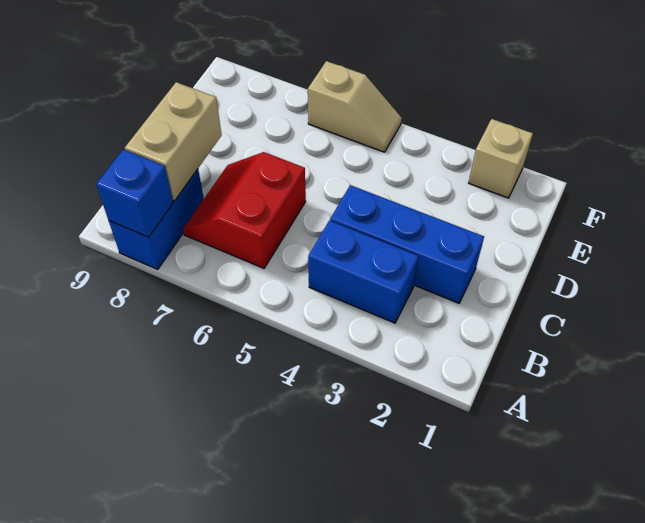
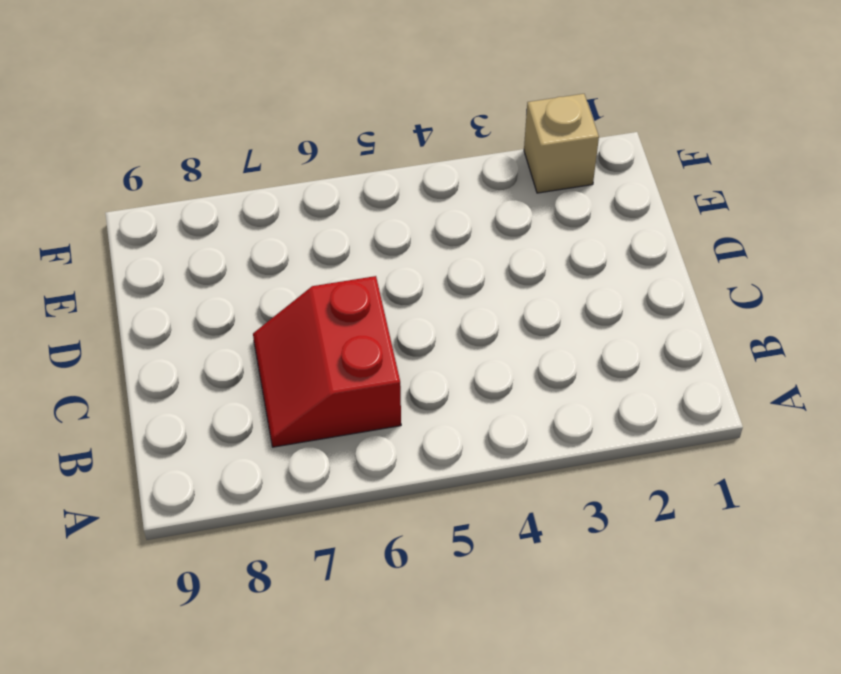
none -> blue brick A8:B8 level 1
none -> blue brick B3:B4 level 1

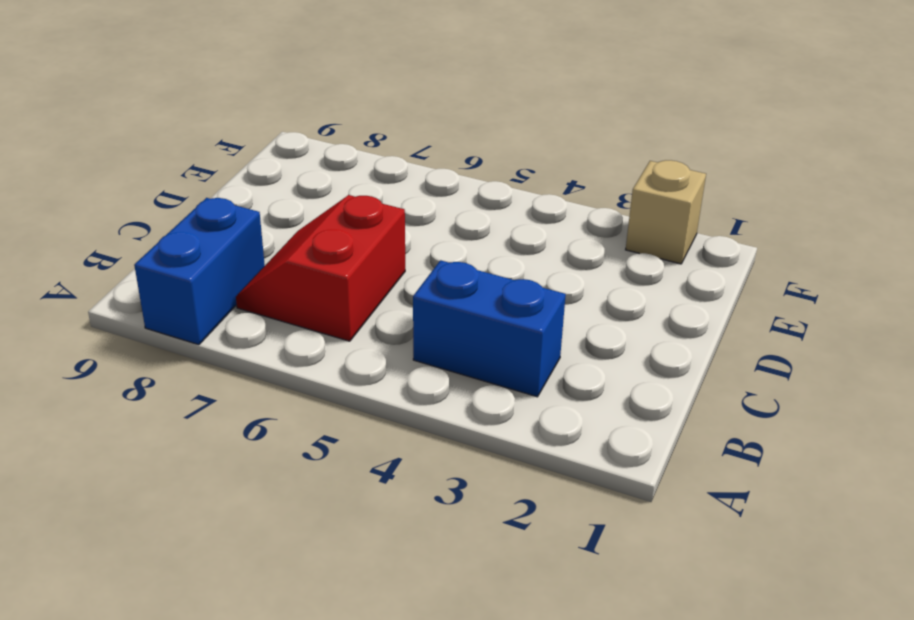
none -> blue brick C2:C4 level 1
none -> tan slope F5:F6 level 1 top 6

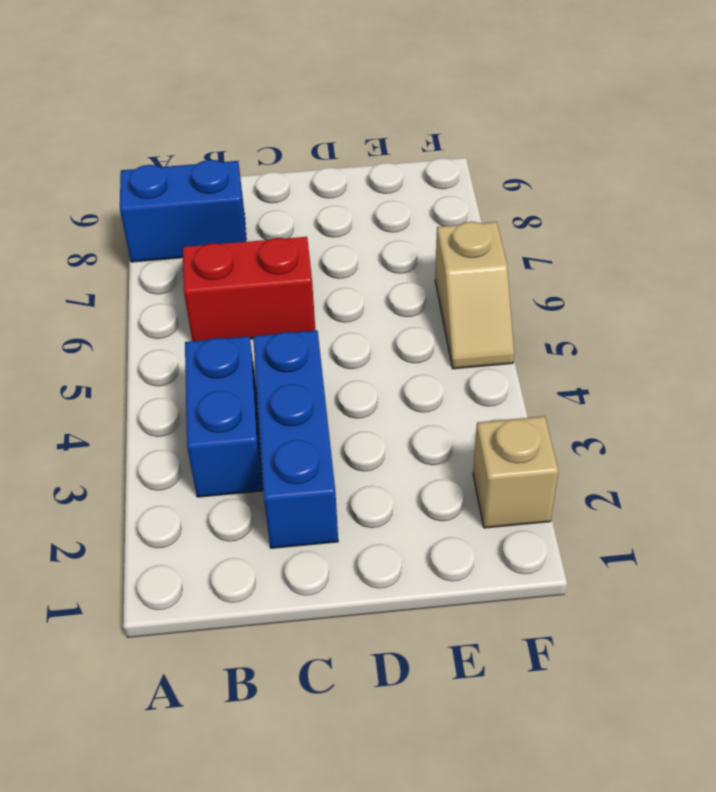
none -> blue brick A8 level 2
none -> tan brick B8:C8 level 2

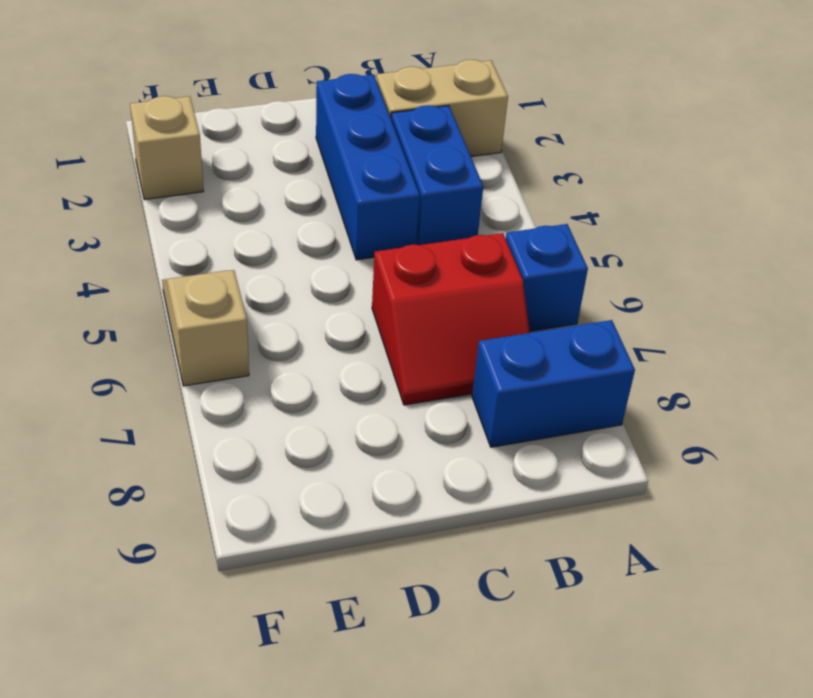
tan brick A2:B2 level 1 -> tan brick B8:C8 level 2
blue brick A6 level 1 -> blue brick A8 level 2

